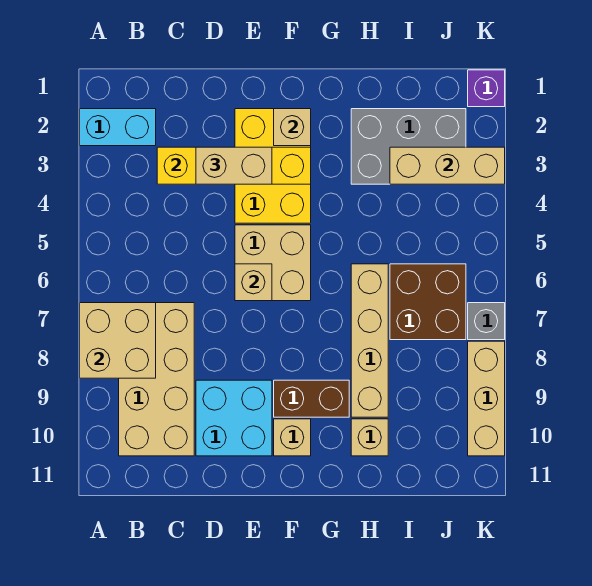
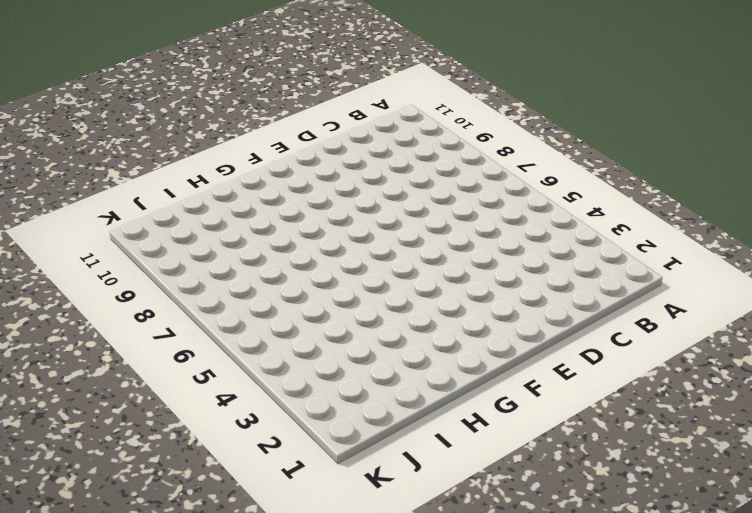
none -> cyan brick A2:B2 level 1
none -> tan brick B7:C10 level 1
none -> cyan brick D9:E10 level 1

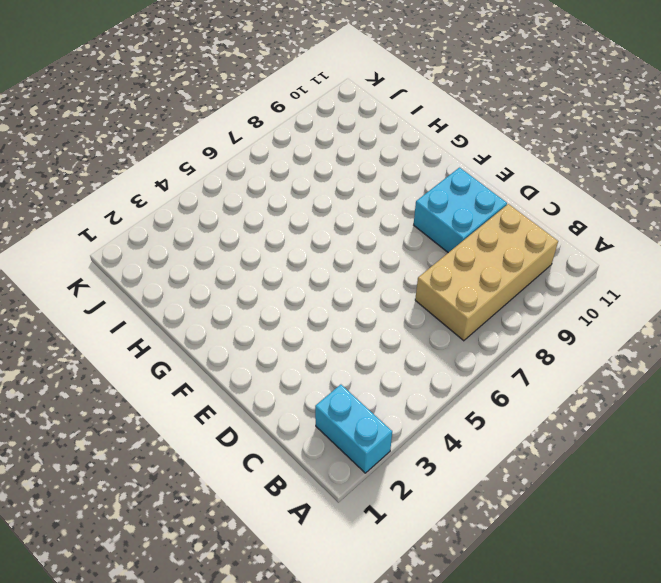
none -> yellow brick E2:F4 level 1
none -> tan brick E5:F6 level 1
none -> brown brick F9:G9 level 1

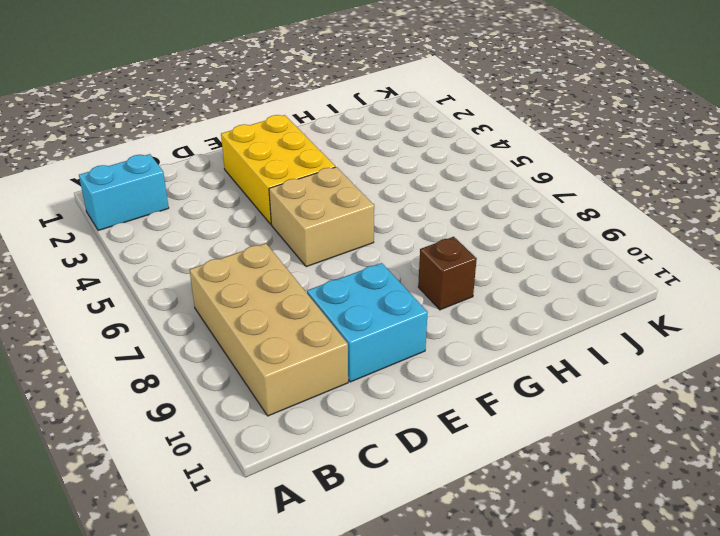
brown brick G9 level 1 -> brown brick F9:G9 level 1
none -> tan brick F10 level 1
none -> grey brick H2:J3 level 1
none -> tan brick H6:H9 level 1

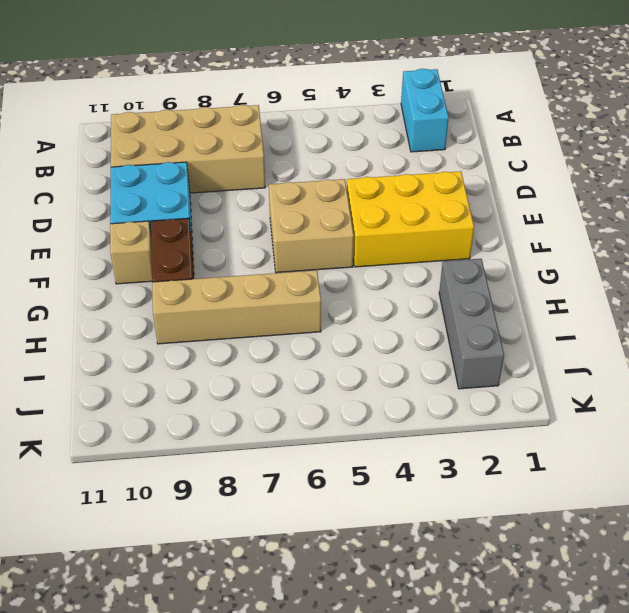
grey brick H2:J2 level 1 -> grey brick H2:J3 level 1
none -> tan brick H10 level 1
none -> brown brick I6:J7 level 1
none -> purple brick K1 level 1

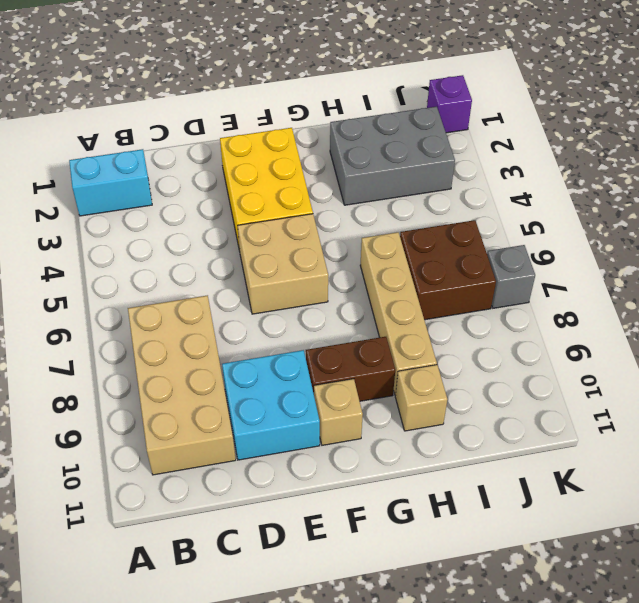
none -> tan brick K8:K10 level 1
none -> tan brick A7:B8 level 2
none -> yellow brick C3:F3 level 2

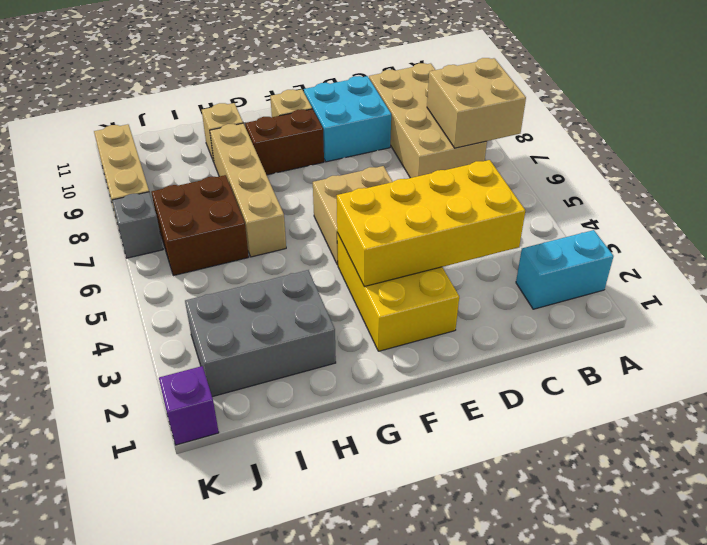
yellow brick C3:F4 level 2 -> yellow brick C3:F3 level 2
none -> tan brick E6 level 2
none -> tan brick F2 level 2
none -> tan brick I3:K3 level 2

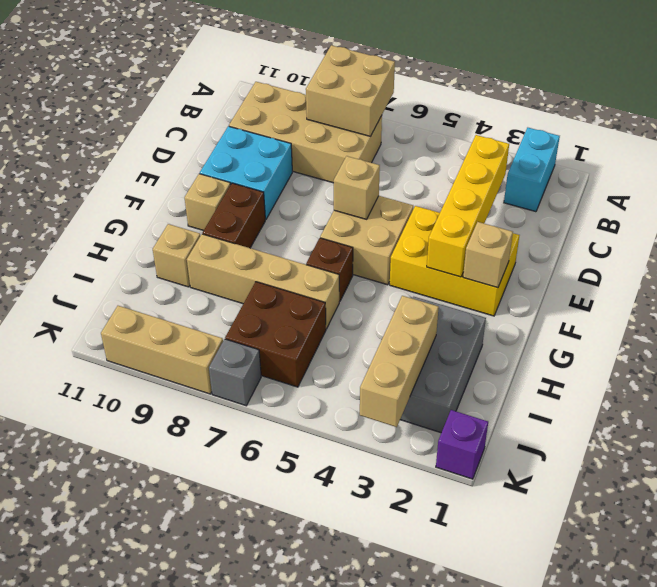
brown brick G6 level 1 -> none
none -> tan brick D3:E3 level 3

